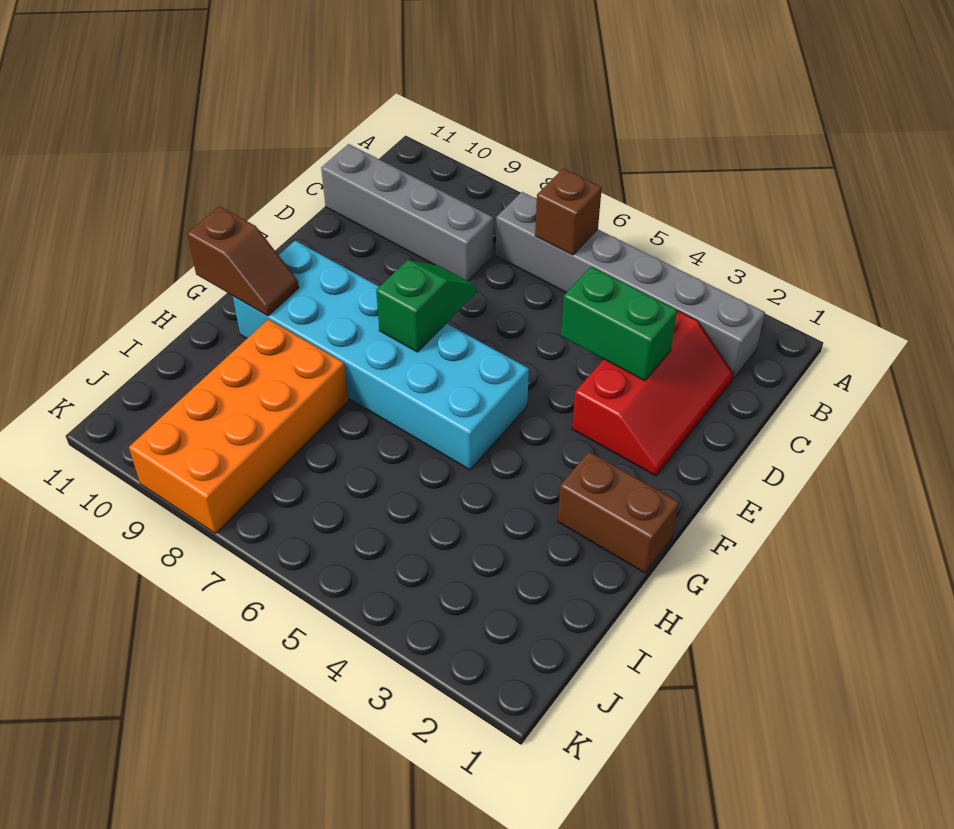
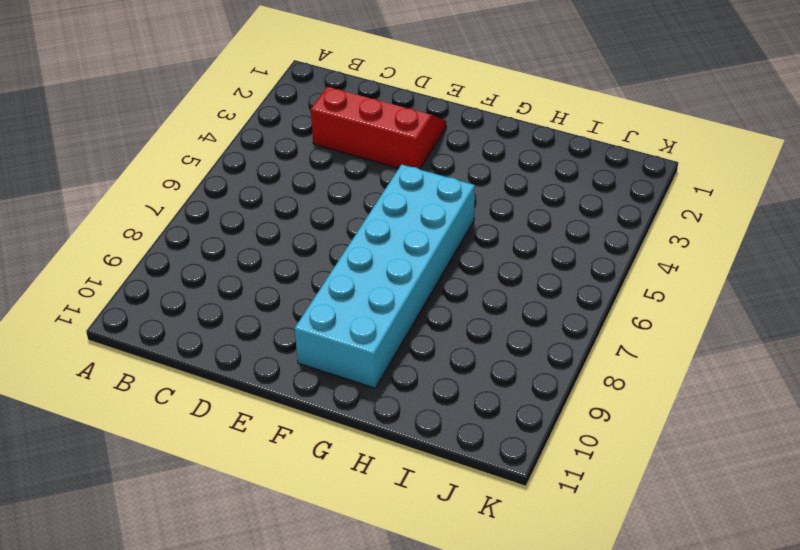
none -> grey brick B2:B7 level 1
none -> grey brick C8:C11 level 1

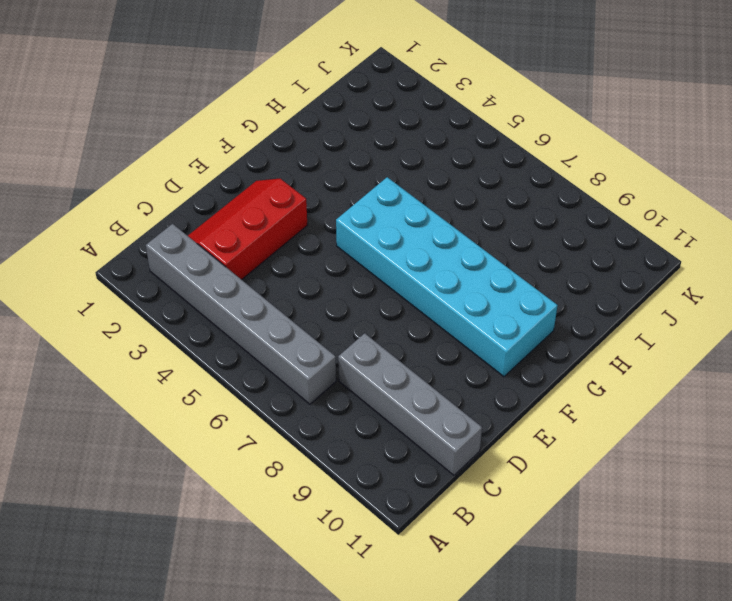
none -> brown brick G1:G2 level 1
none -> orange brick H8:K9 level 1

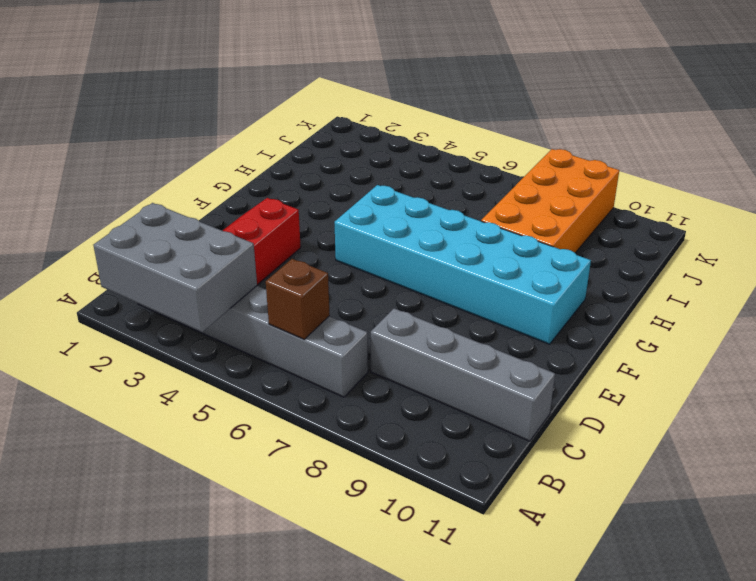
grey brick A2:B4 level 2 -> none
none -> brown brick G1:G2 level 1
none -> green brick D3:D4 level 2

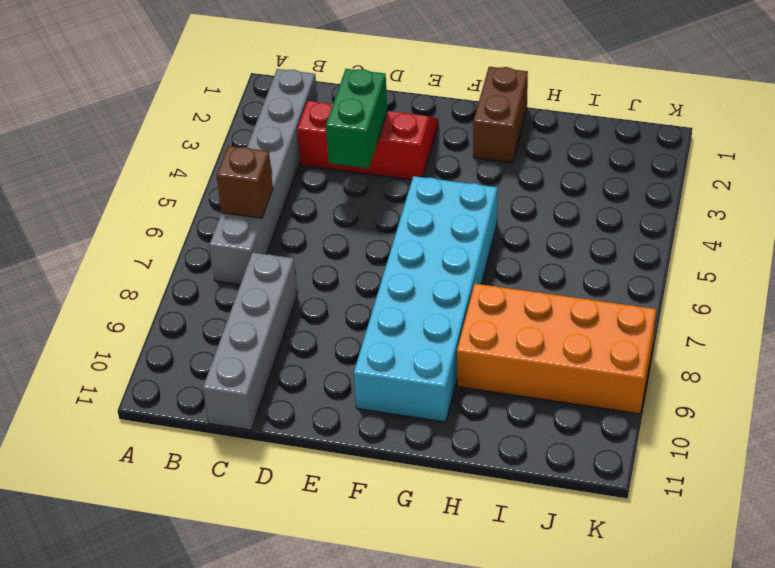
none -> green slope E7:F7 level 2 top F
none -> brown slope G10:G11 level 2 top 11

